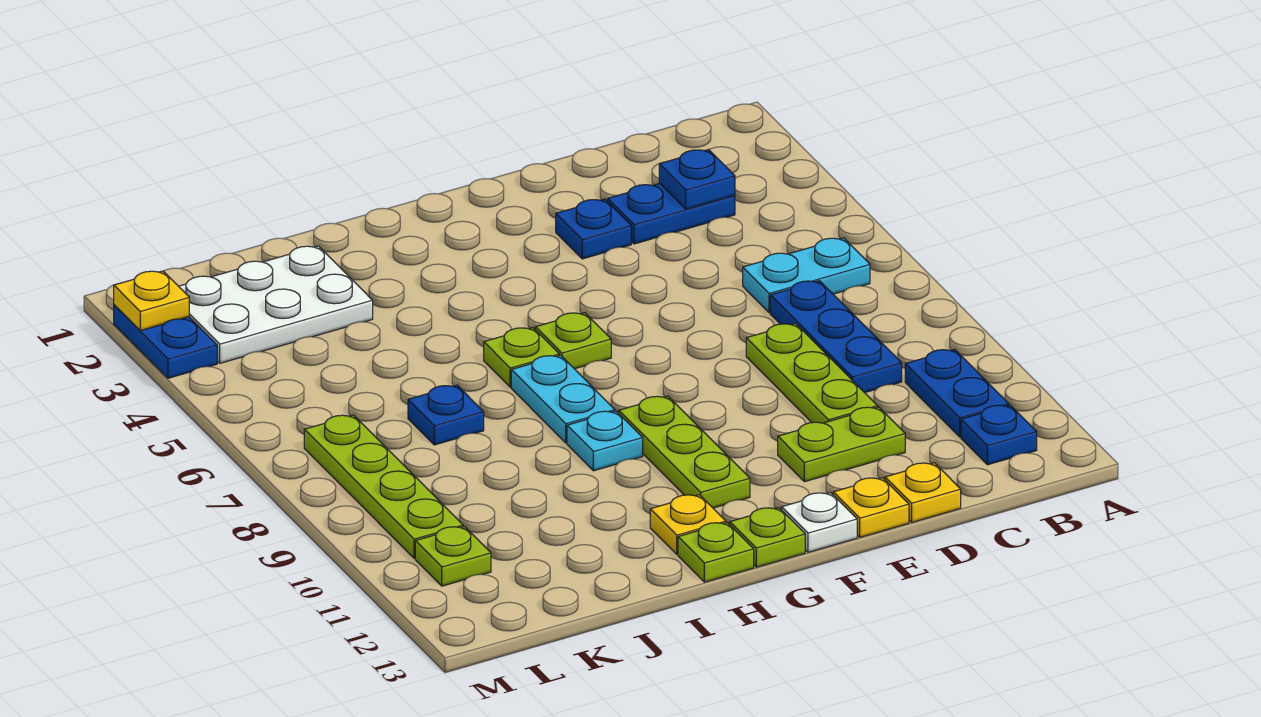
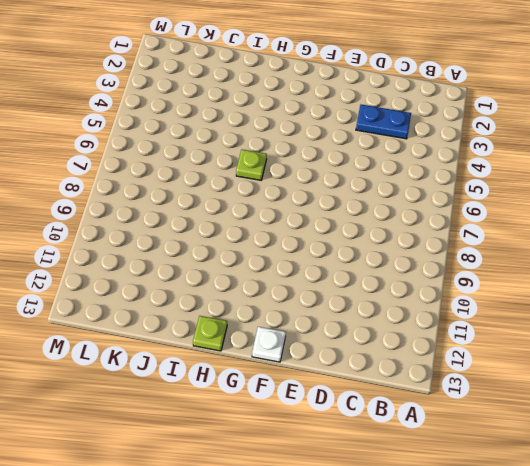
none -> cyan plate B6:C6 level 1
none -> blue plate B10:B11 level 1
none -> blue plate B12 level 1

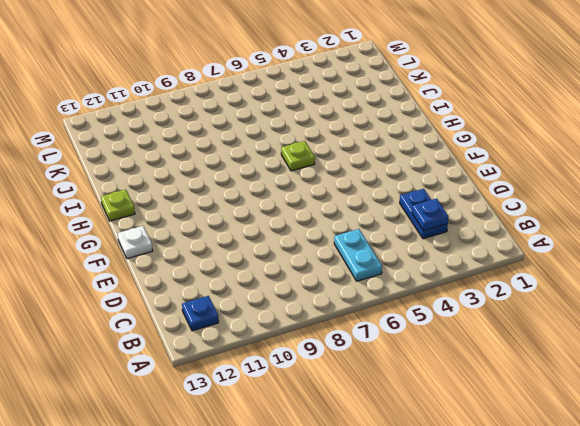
none -> blue plate B10:B11 level 1
none -> blue plate C7:C9 level 1
none -> lime plate D8:D10 level 1

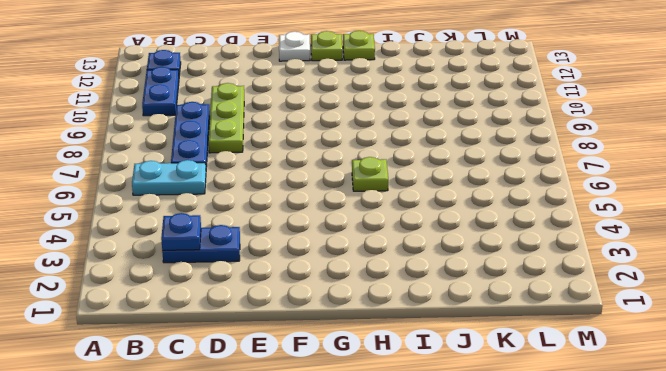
none -> lime plate D11:E11 level 1
none -> yellow plate D13 level 1
none -> blue plate E3 level 1

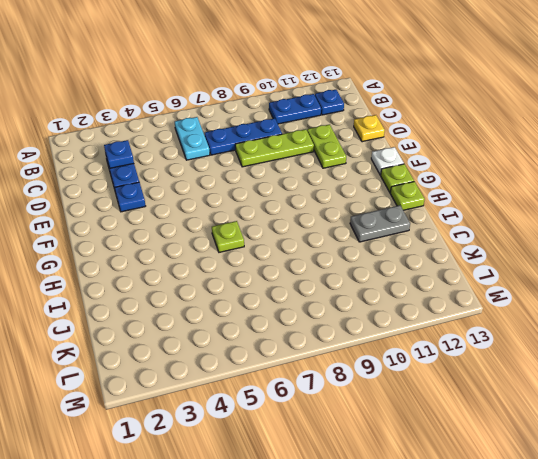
grey plate I11:I12 level 1 -> none
none -> yellow plate E13 level 1
none -> lime plate G6 level 1
none -> lime plate G9:G11 level 1

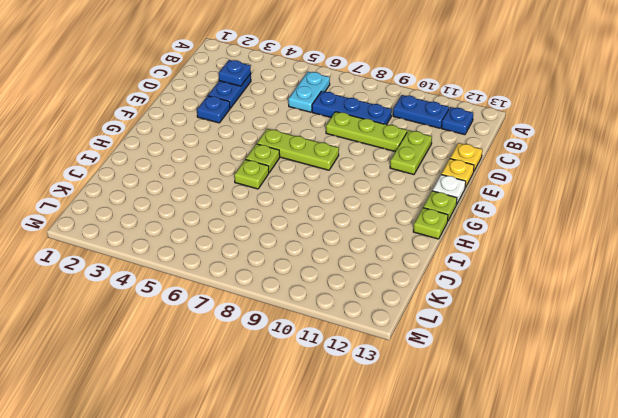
lime plate F6:F8 level 1 -> lime plate G9:G11 level 1
none -> cyan plate H7:H8 level 1
none -> cyan plate H9 level 1
none -> yellow plate H12 level 1

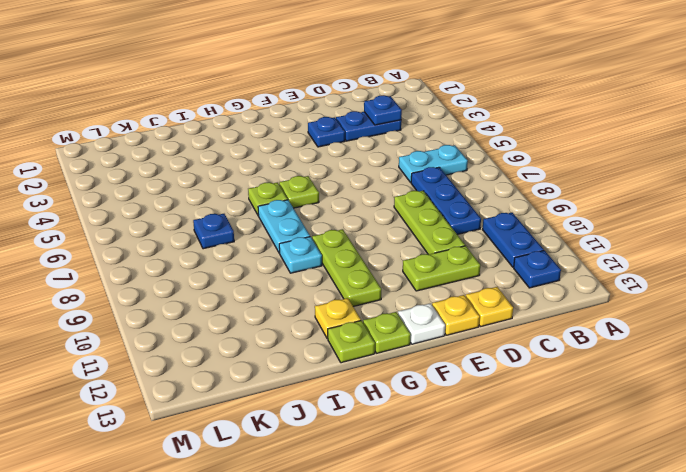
none -> white plate J2:L3 level 1
none -> lime plate L7:L10 level 1
none -> lime plate L11 level 1

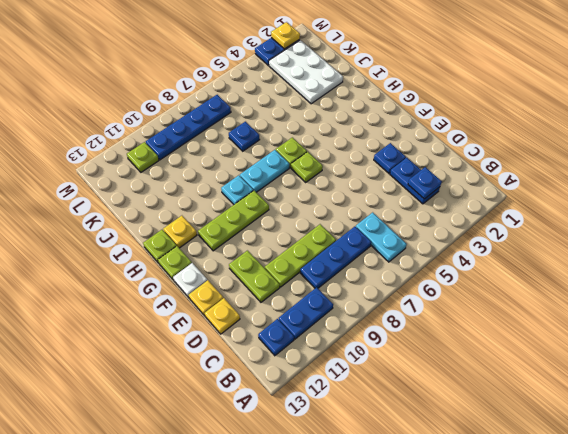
blue plate L7:L10 level 1 -> lime plate L7:L10 level 1

